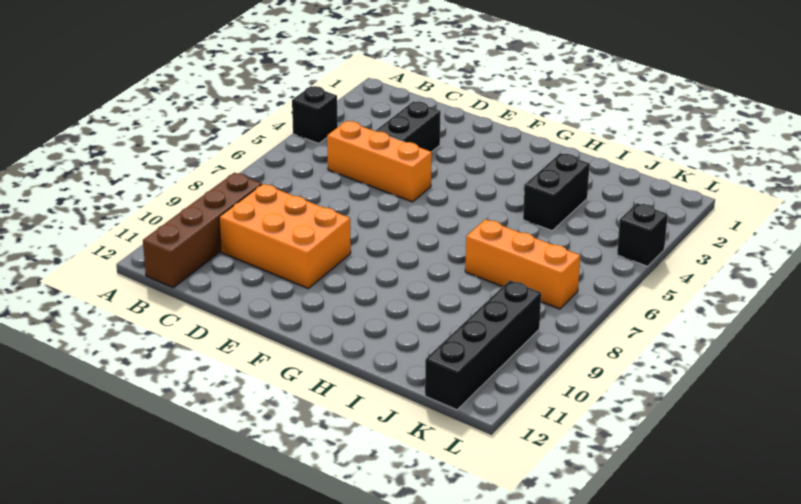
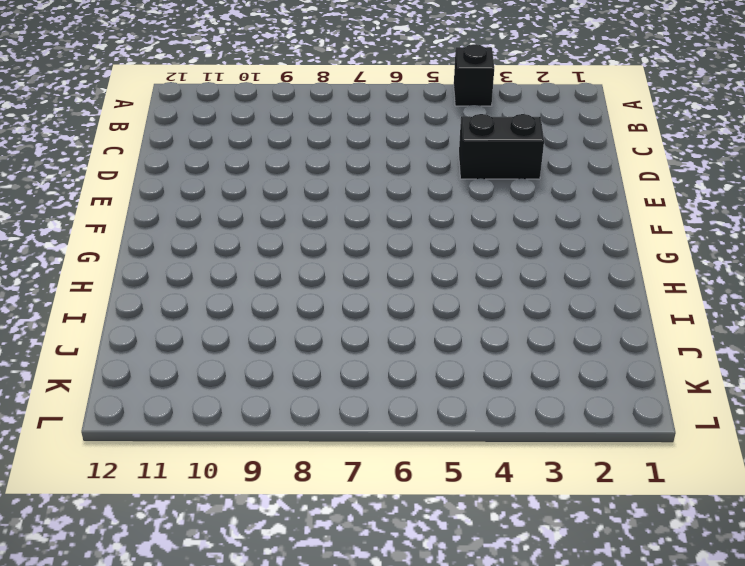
none -> brown brick B9:B12 level 1
none -> orange brick C5:E5 level 1

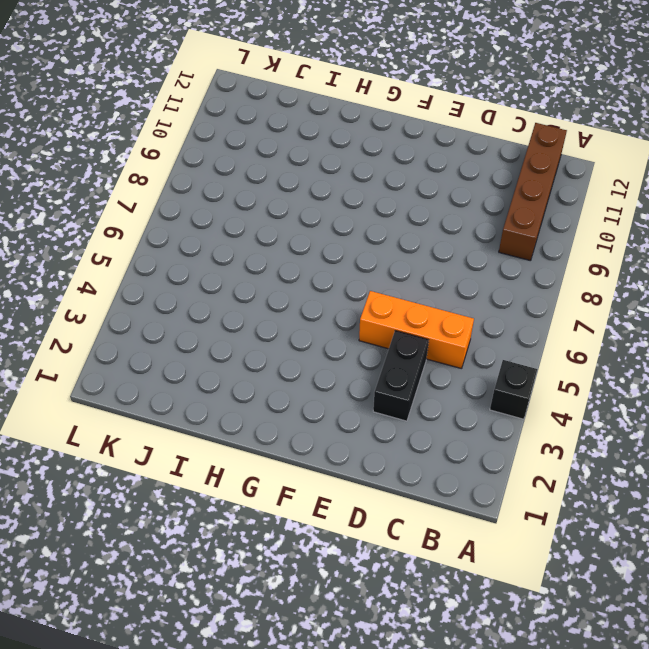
none -> orange brick C9:E10 level 1
none -> black brick I3:I4 level 1

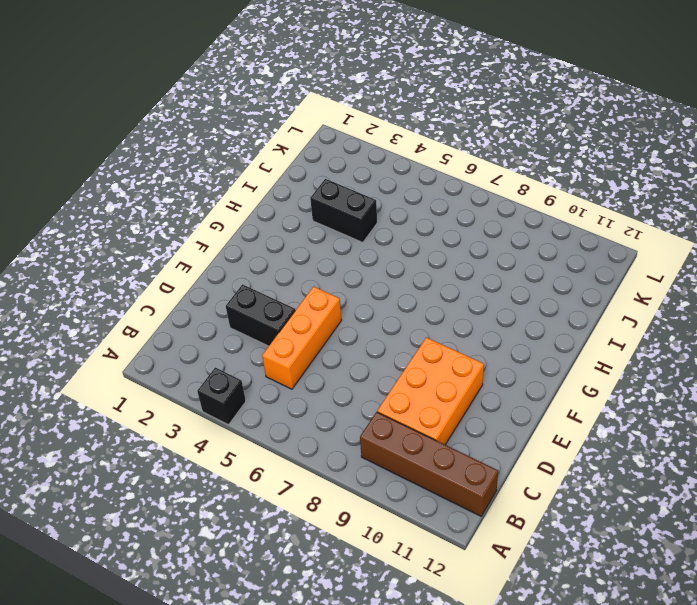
none -> orange brick I7:K7 level 1
none -> black brick K9:K12 level 1

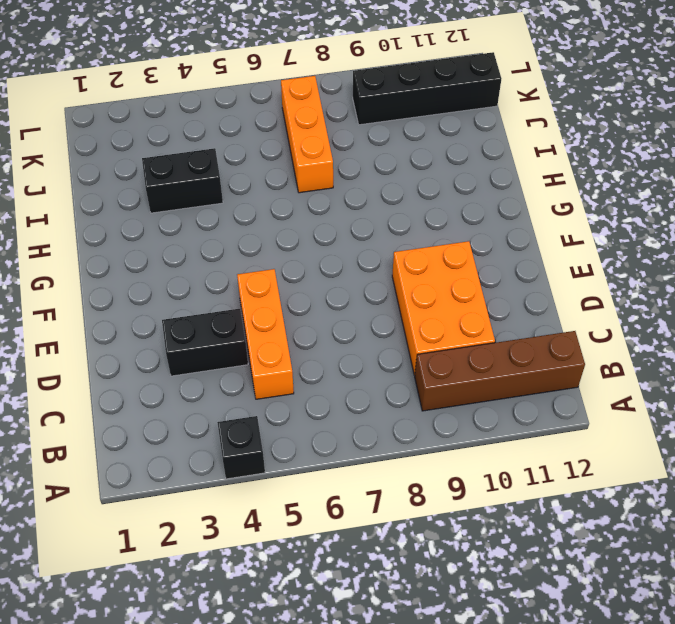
none -> black brick L4 level 1

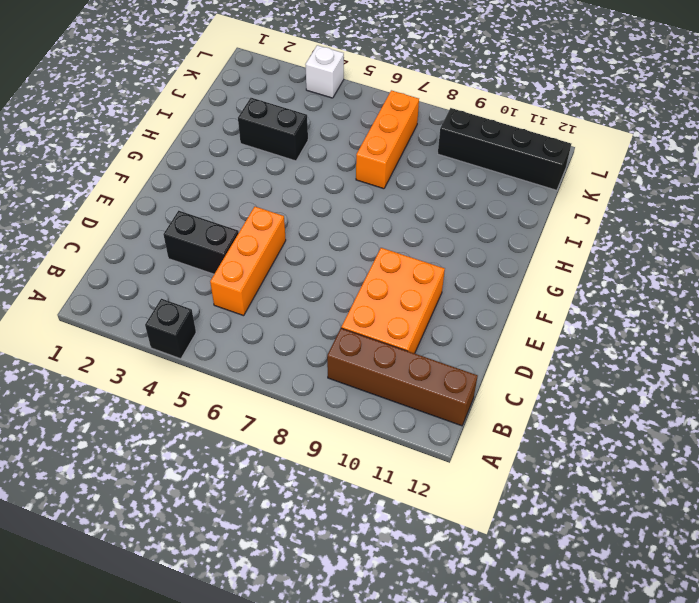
white brick L4 level 1 -> black brick L4 level 1

